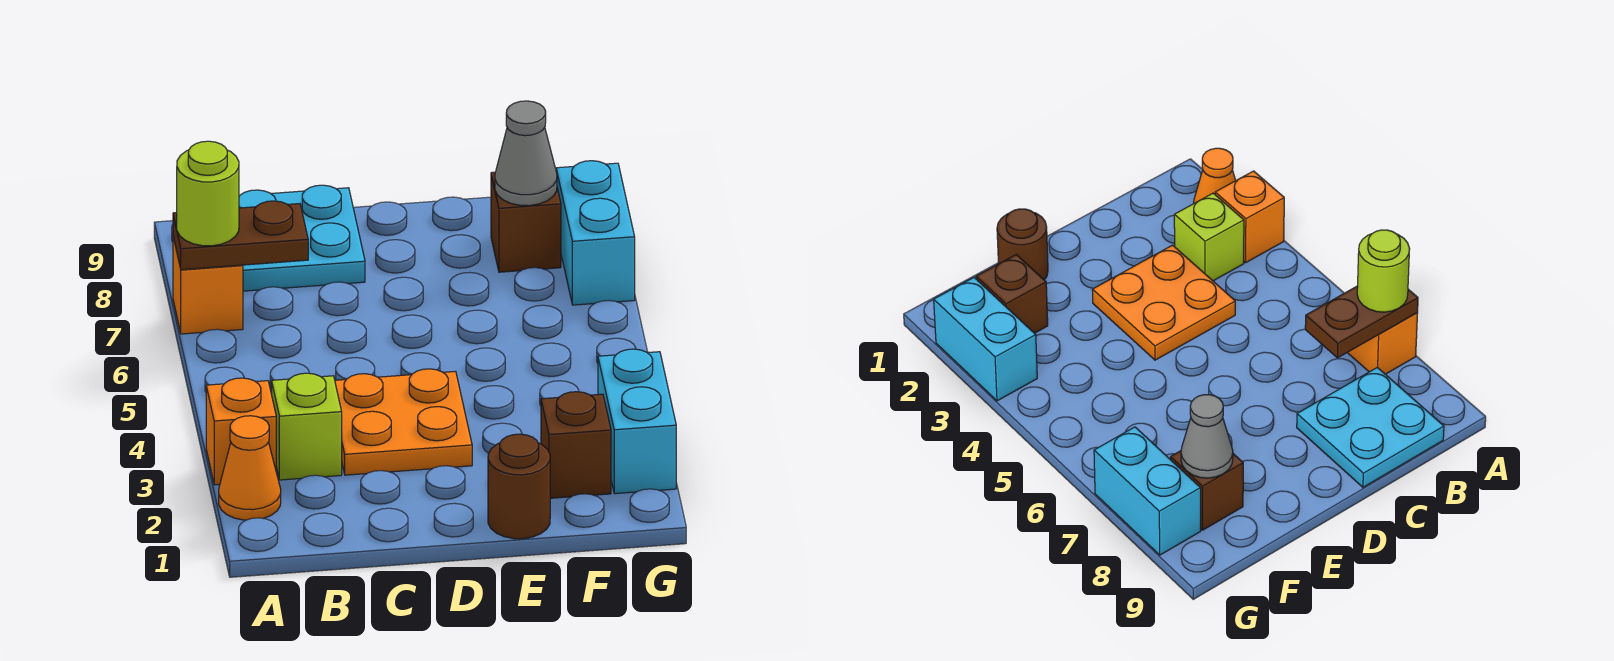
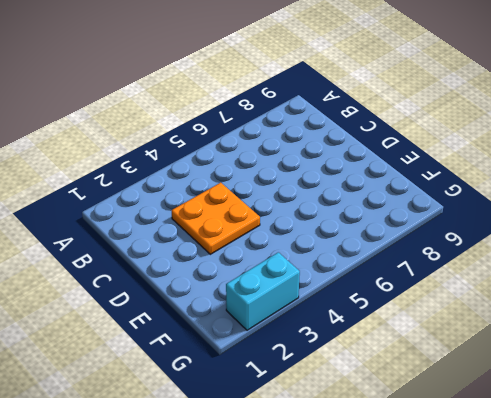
none -> orange cone A2 level 1
none -> orange brick A3 level 1
none -> orange brick A7 level 1

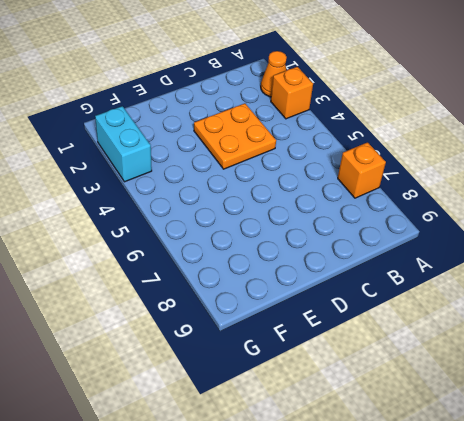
none -> lime brick B3 level 1
none -> cyan plate B8:C9 level 1
none -> brown round brick E1 level 1

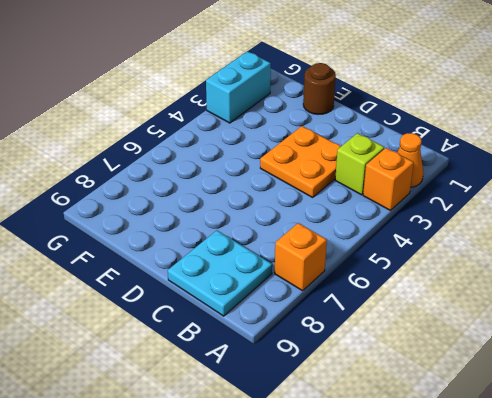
none -> brown brick F2 level 1
none -> brown brick F8 level 1
none -> cyan brick G7:G8 level 1

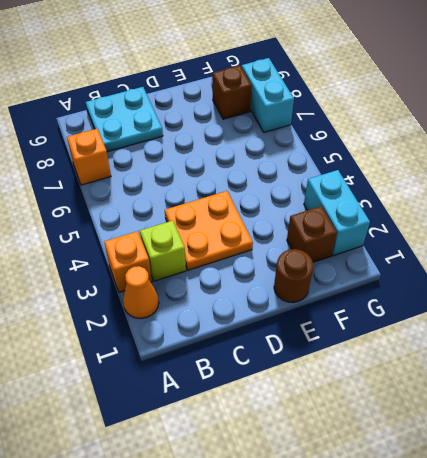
none -> brown plate A7:B7 level 2
none -> grey cone F8 level 2
none -> lime round brick A7 level 3

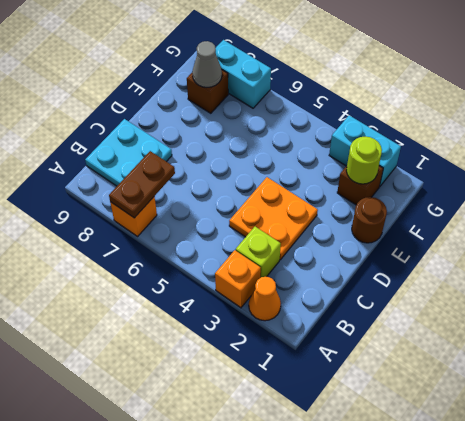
lime round brick F2 level 2 -> lime round brick A7 level 3

